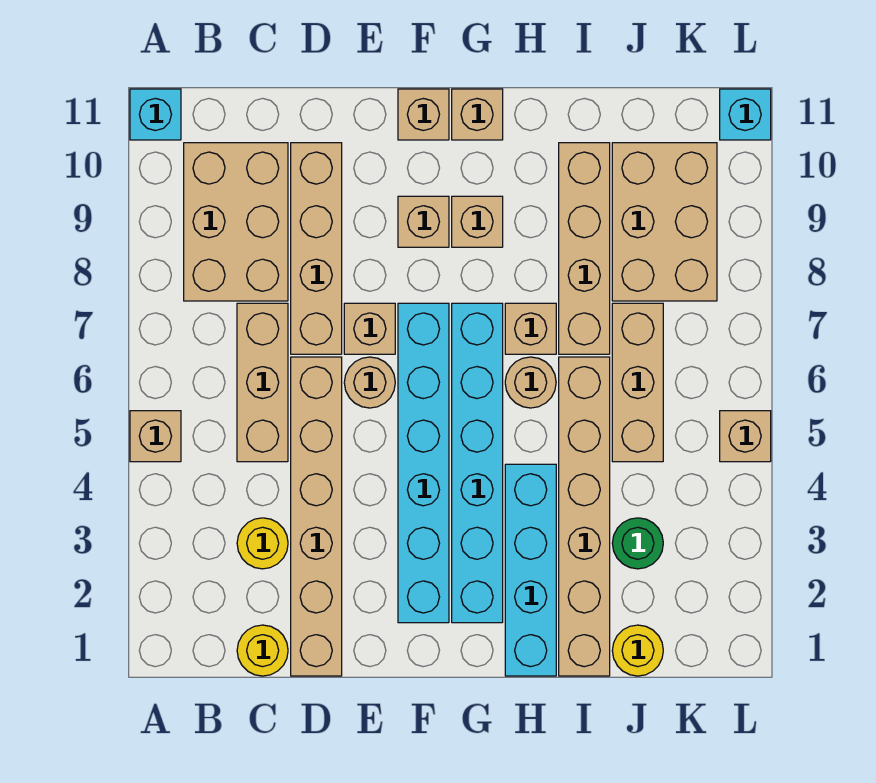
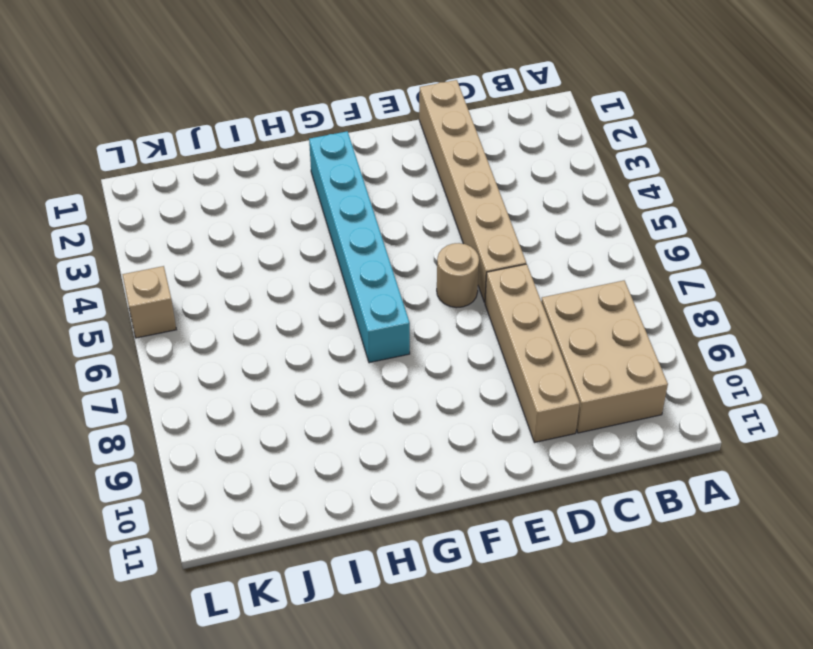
none -> tan brick A5 level 1
none -> cyan brick A11 level 1
none -> yellow round brick C1 level 1

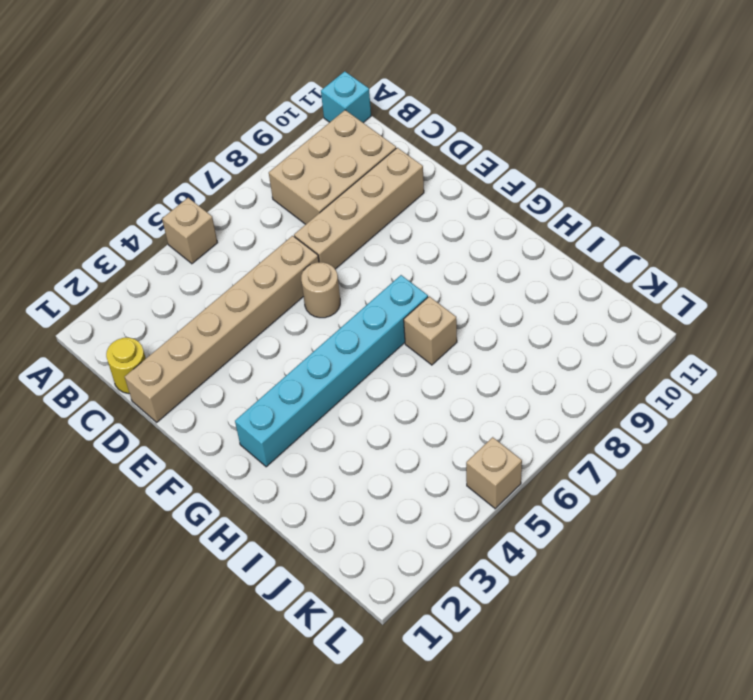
none -> yellow round brick C3 level 1
none -> tan brick C5:C7 level 1
none -> tan brick E7 level 1

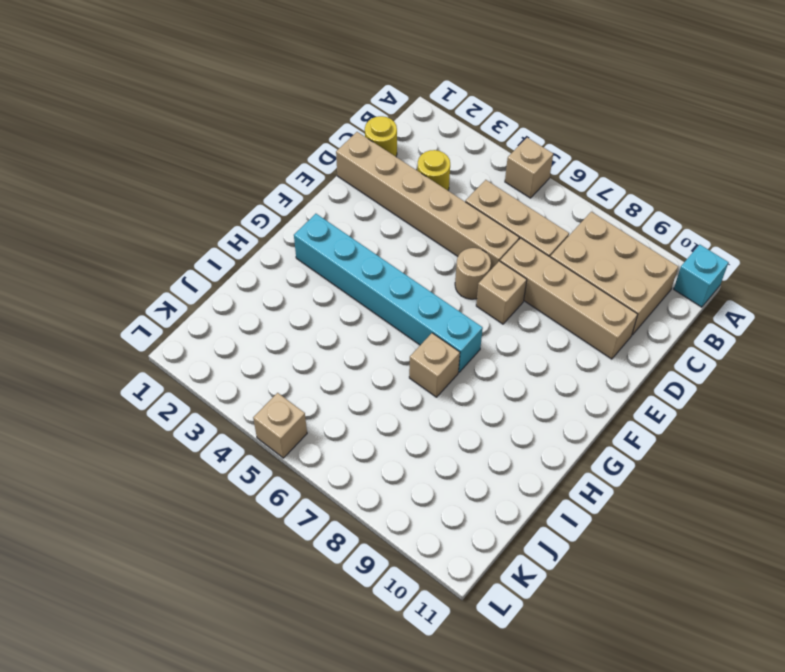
none -> cyan brick F2:F7 level 1
none -> tan brick F9 level 1
none -> tan brick F11 level 1

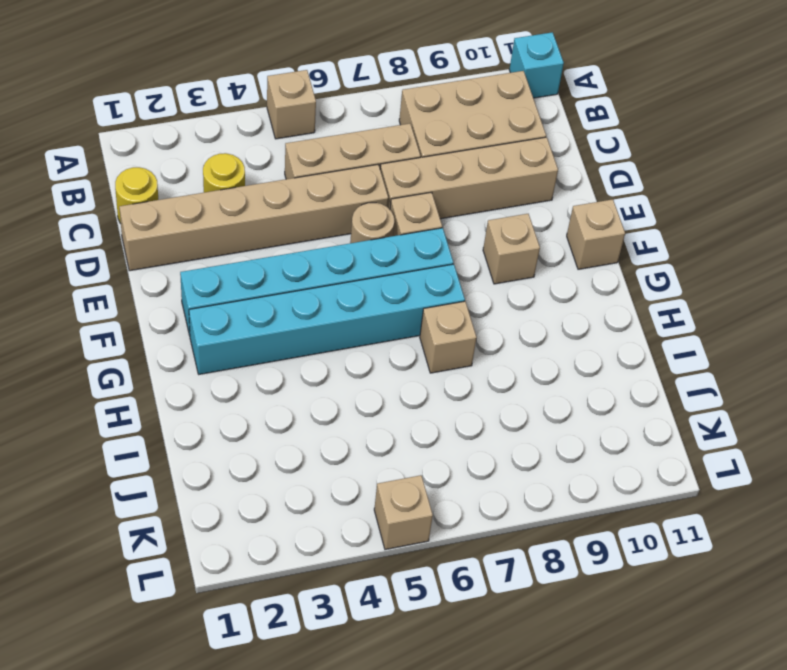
none -> tan brick G9 level 1
none -> tan brick G11 level 1
none -> cyan brick H1:H4 level 1

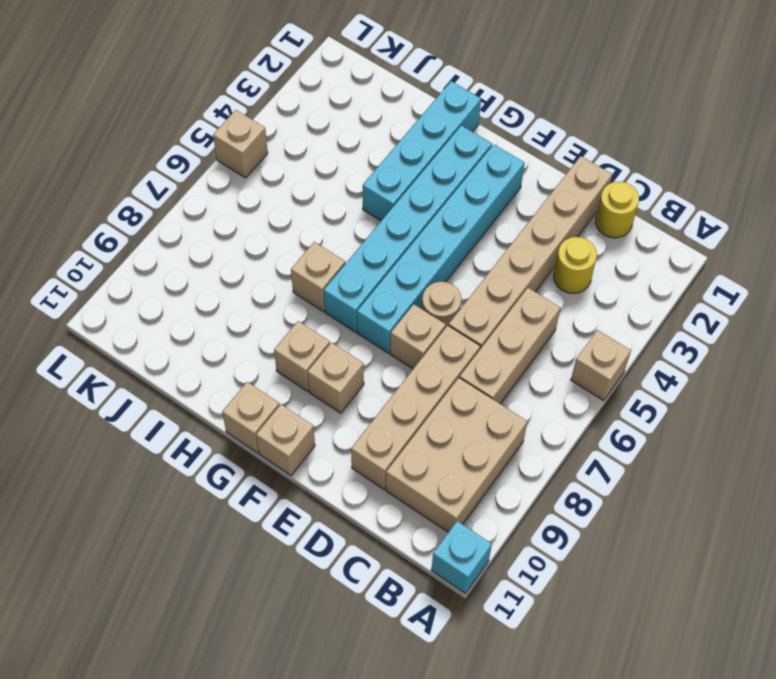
none -> tan round brick H6 level 1
none -> tan brick I1:I6 level 1
none -> tan brick I7:I10 level 1

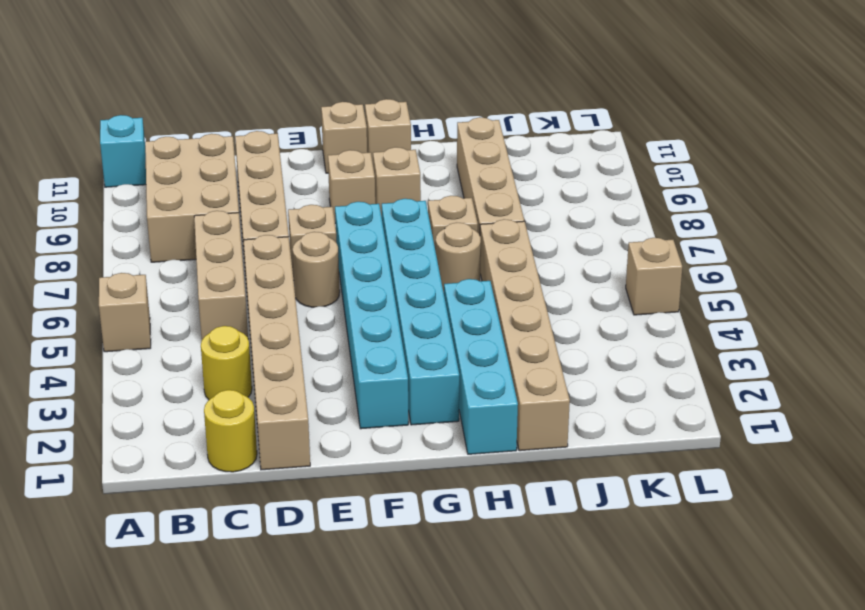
none -> yellow round brick J1 level 1
none -> green round brick J3 level 1
none -> tan brick J5:J7 level 1

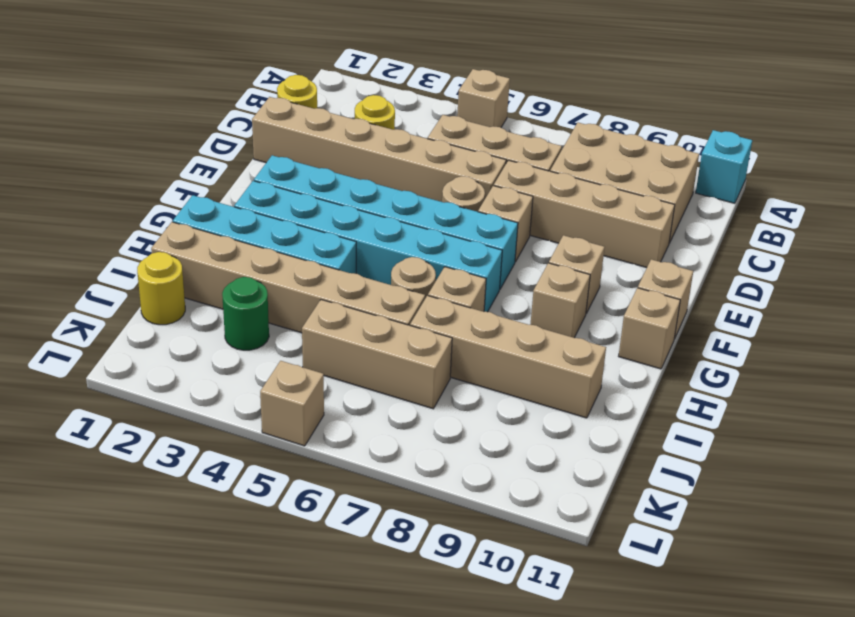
none -> tan brick J8:K10 level 1
none -> cyan brick L11 level 1

